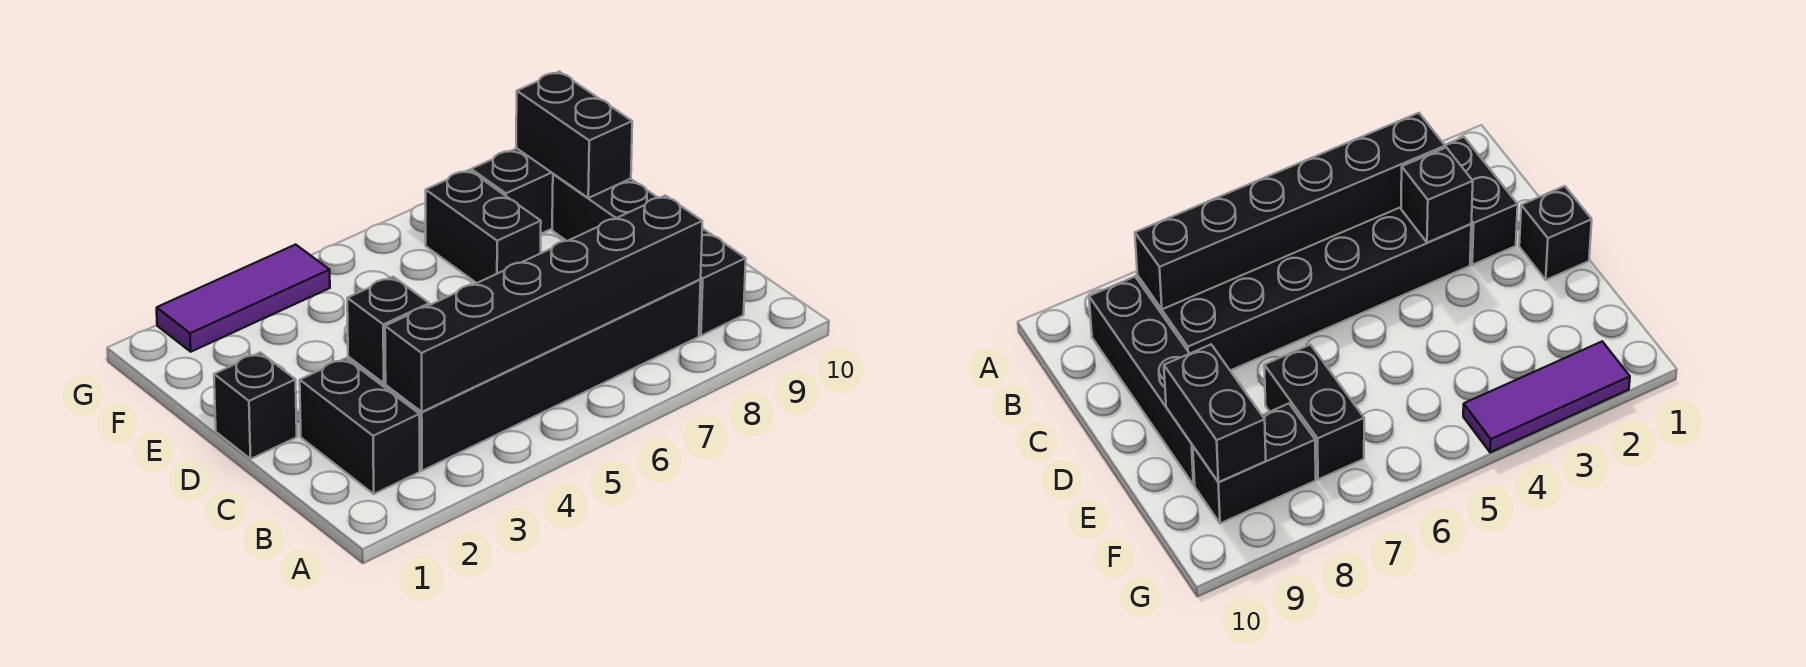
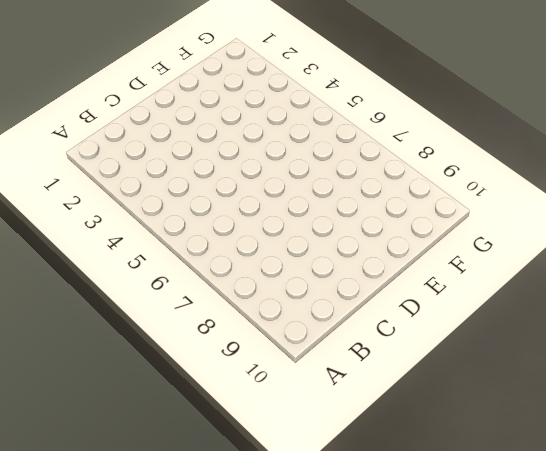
none -> black brick B2:C2 level 1
none -> black brick B3:C8 level 1

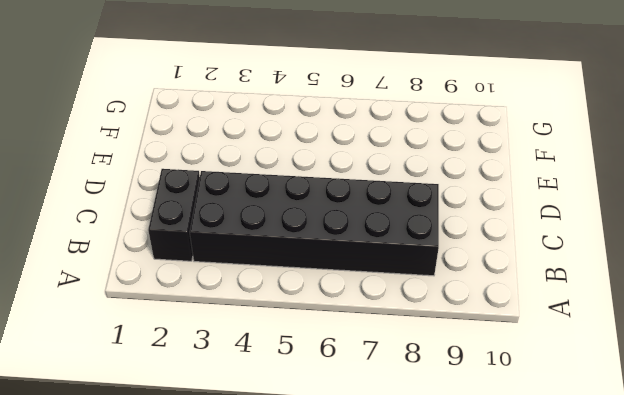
none -> black brick B9:E9 level 1
none -> black brick D1 level 1

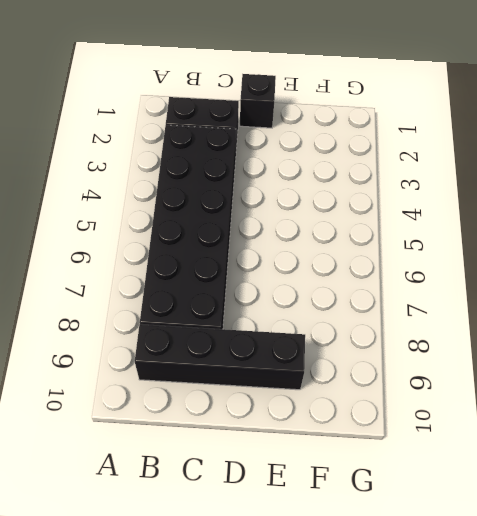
none -> black brick E7:F7 level 1
none -> black brick F8:F9 level 1

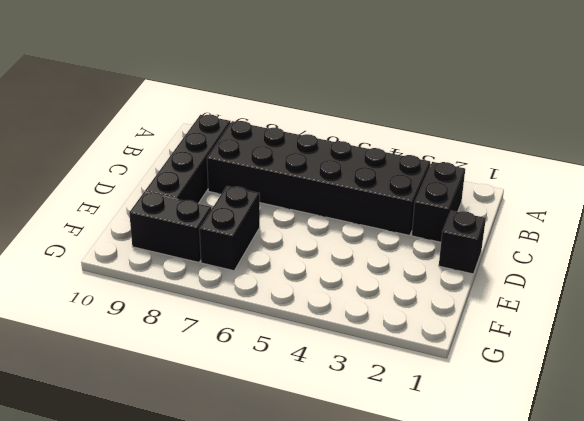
none -> purple tile G2:G4 level 1
none -> black brick B3:B8 level 2

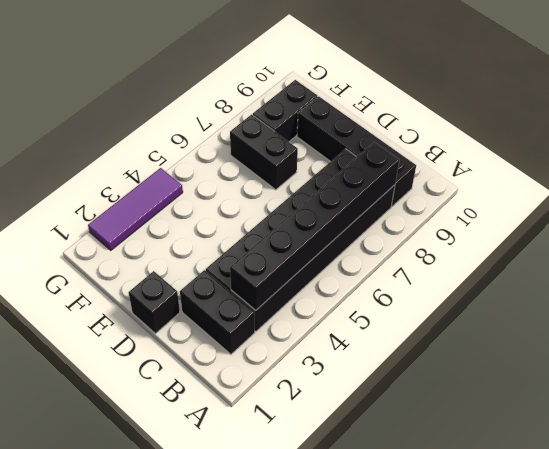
none -> black brick C3 level 2
none -> black brick E9:F9 level 2

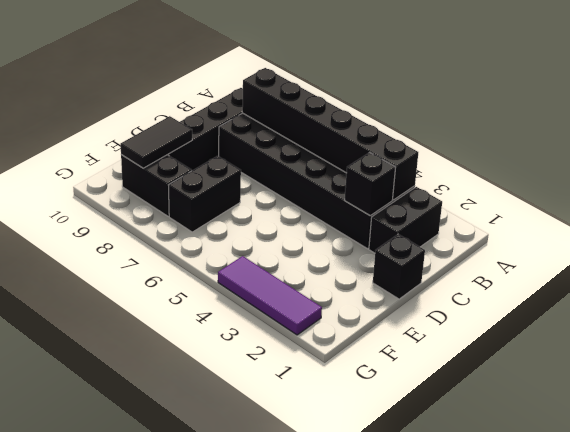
black tile E9:F9 level 2 -> black brick E9:F9 level 2

